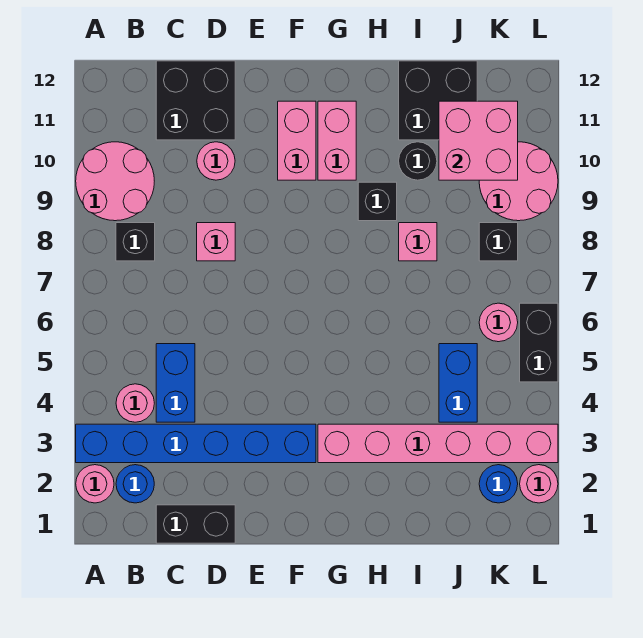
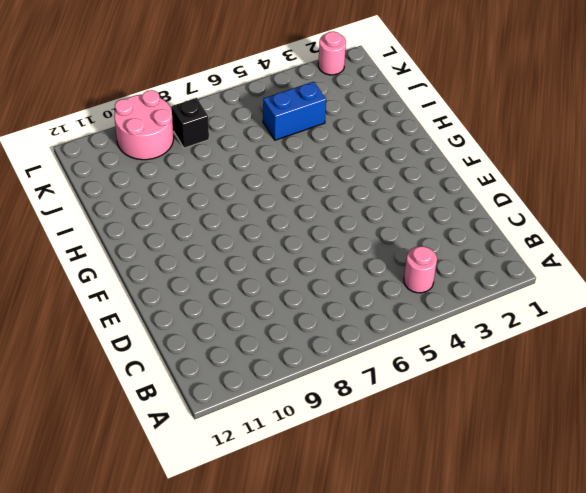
none -> pink round brick A2 level 1
none -> blue brick A3:F3 level 1
none -> pink round brick A9:B10 level 1

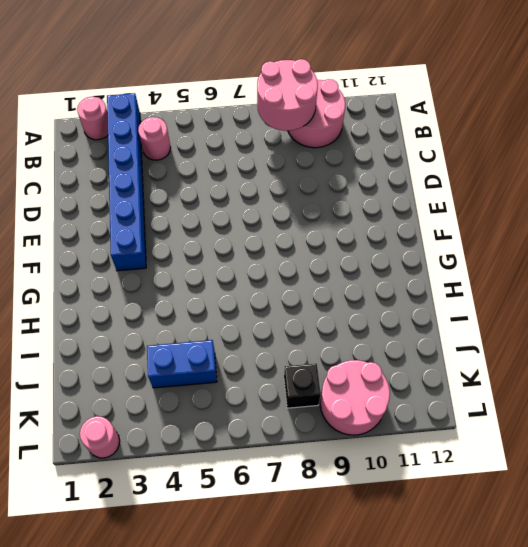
pink round brick A8:B9 level 2 -> none
none -> blue round brick B2 level 1
none -> black brick B8 level 1
none -> black brick C1:D1 level 1

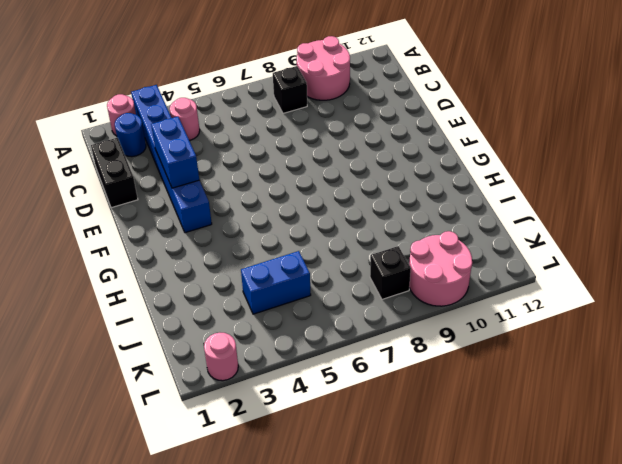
blue brick D3:E3 level 2 -> blue brick C4:C5 level 1
none -> black brick C11:D12 level 1
none -> pink brick D8 level 1
none -> pink round brick D10 level 1

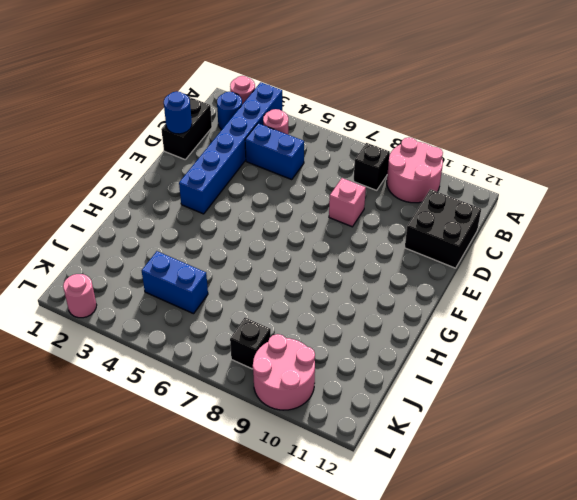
blue round brick D1 level 2 -> blue round brick K2 level 1
none -> pink round brick D10 level 1
none -> pink brick F10:F11 level 1
none -> pink brick G3:L3 level 1

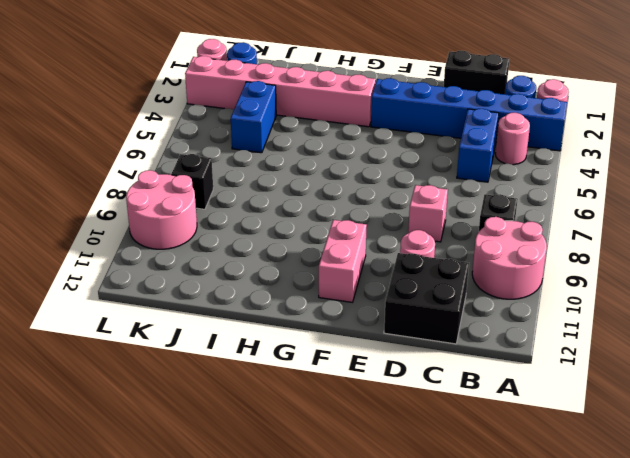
none -> pink brick G10:G11 level 1
none -> black brick H9 level 1
none -> pink brick I8 level 1

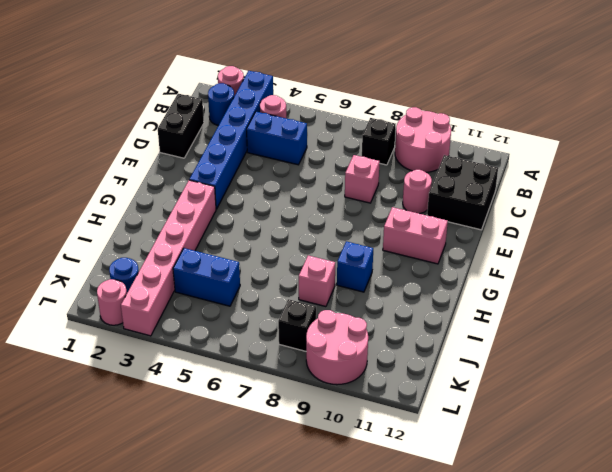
blue brick H9 level 1 -> black brick H9 level 1
none -> pink brick G10:G11 level 1
none -> black round brick I10 level 1
none -> black brick I11:J12 level 1

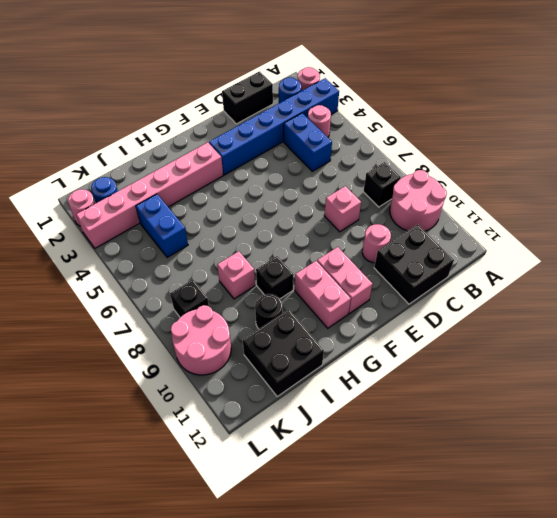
none -> pink round brick K6 level 1
none -> black brick L5:L6 level 1
none -> pink brick J10:K11 level 2

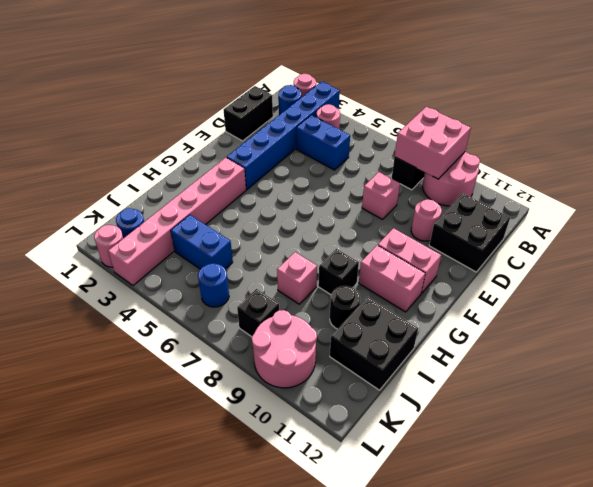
pink brick A8:B9 level 2 -> pink brick J10:K11 level 2
blue round brick K6 level 1 -> pink round brick K6 level 1
none -> black brick L5:L6 level 1

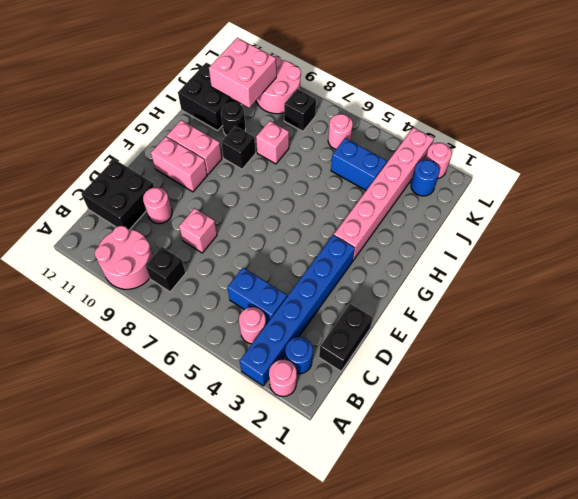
none -> black brick L5:L6 level 1

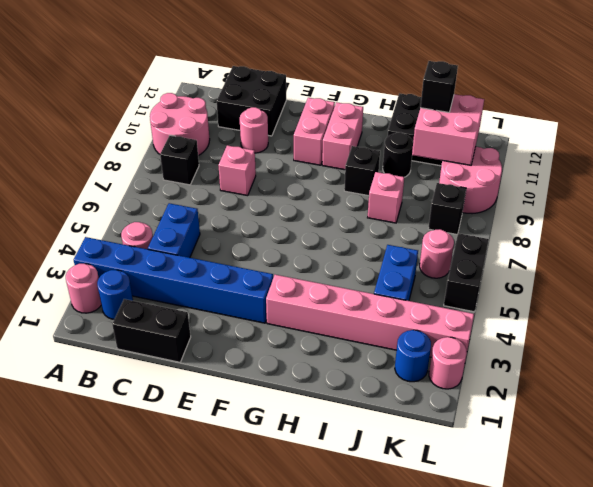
black brick J11 level 3 -> none

